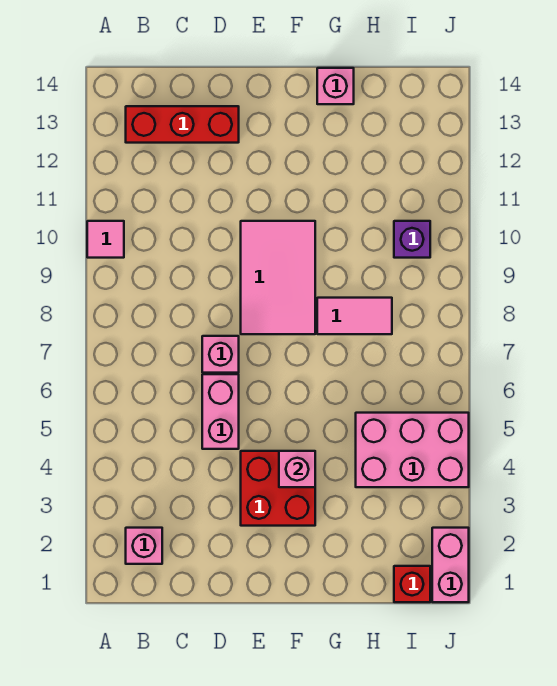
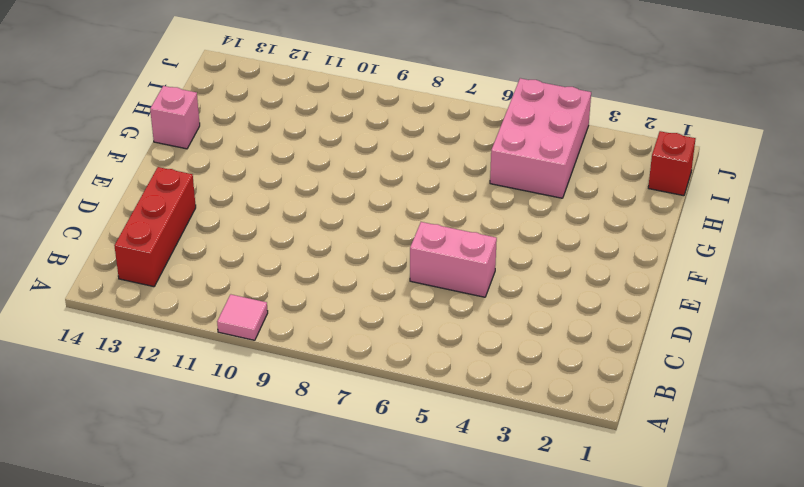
none -> pink brick B2 level 1
none -> pink brick D7 level 1
none -> red brick E3:F4 level 1

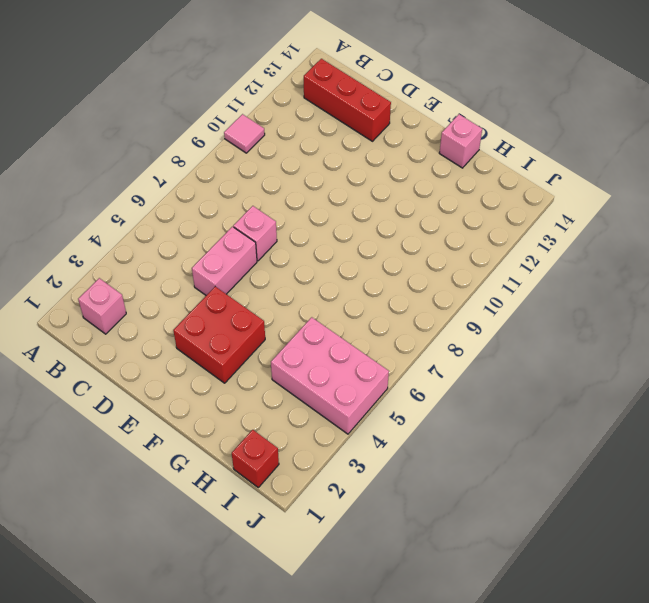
none -> pink tile E8:F10 level 1
none -> pink tile G8:H8 level 1
none -> purple brick I10 level 1

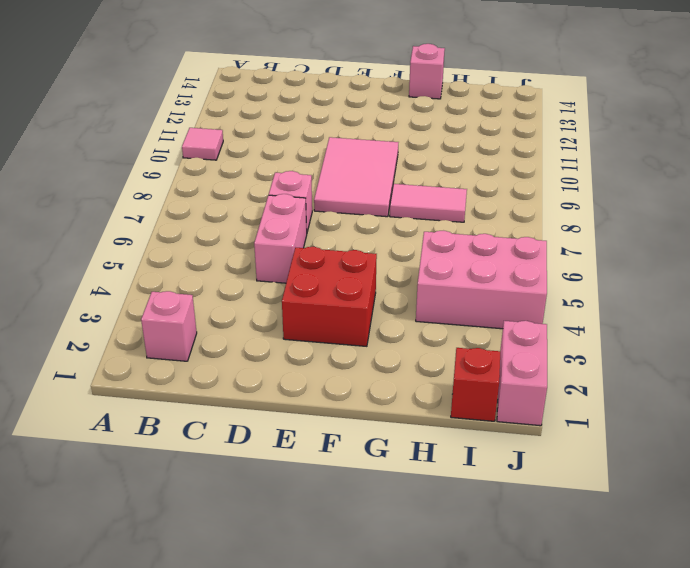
none -> red brick B13:D13 level 1
none -> purple brick I10 level 1
none -> pink brick F4 level 2

